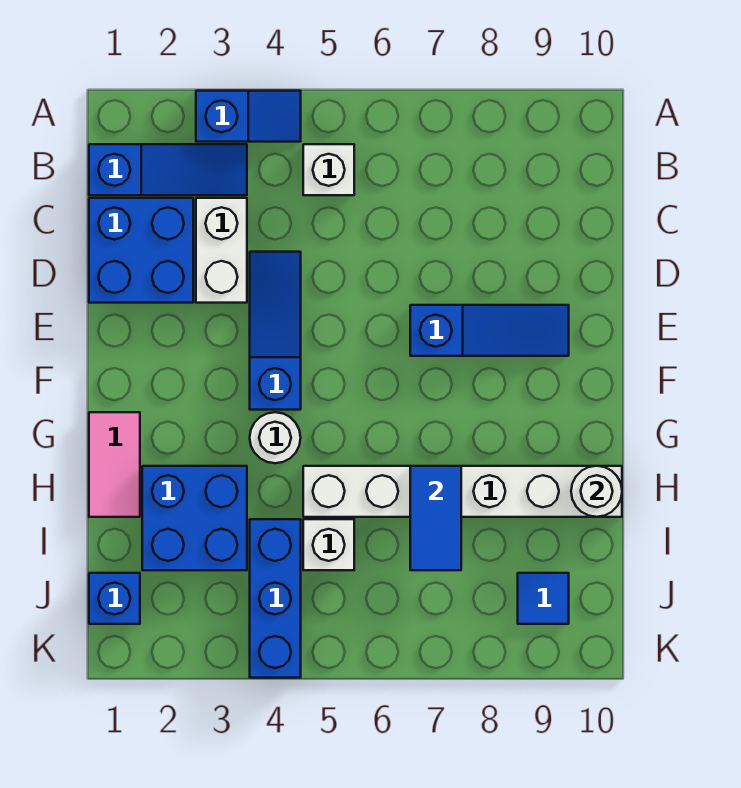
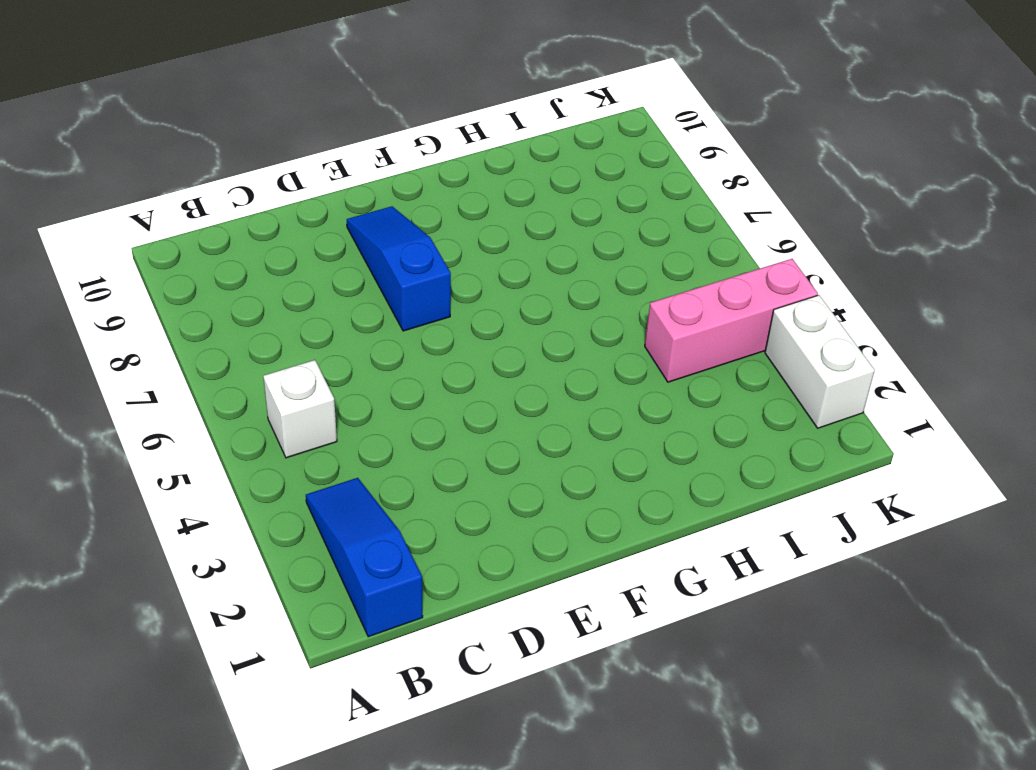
pink brick I4:K4 level 1 -> blue brick I4:K4 level 1
white brick K2:K3 level 1 -> white brick C3:D3 level 1
none -> blue slope A3:A4 level 1 top 3
none -> blue brick C1:D2 level 1
none -> blue slope D4:F4 level 1 top F

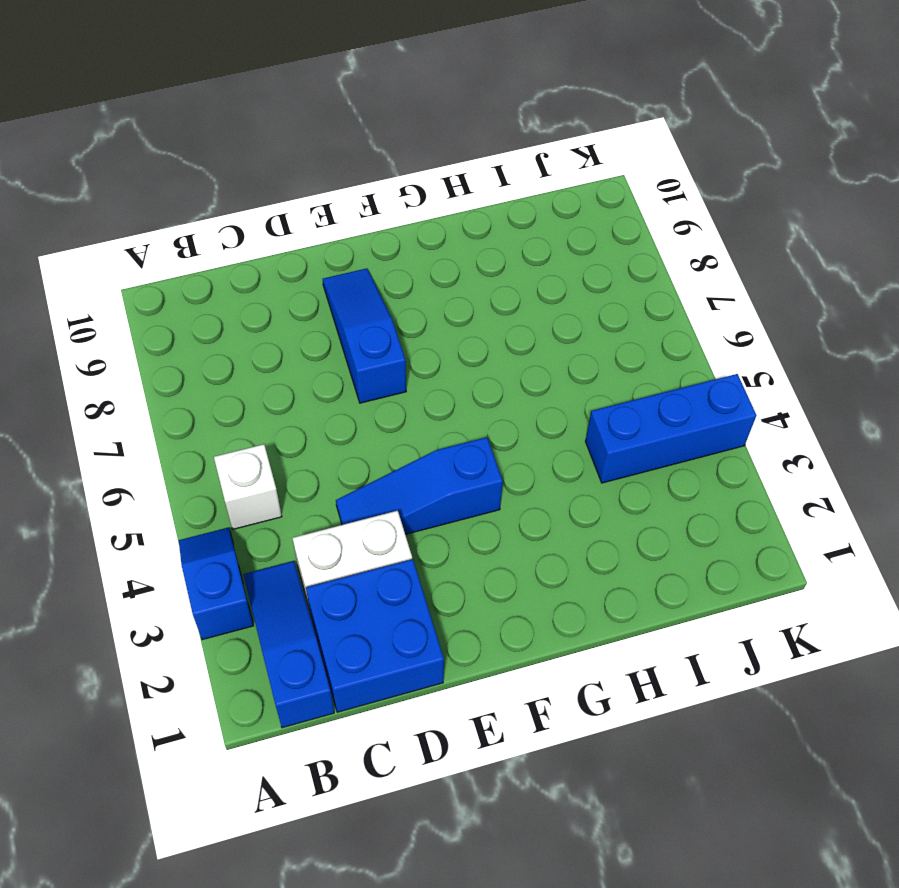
none -> pink tile G1:H1 level 1
none -> white round brick G4 level 1
none -> blue brick H2:I3 level 1

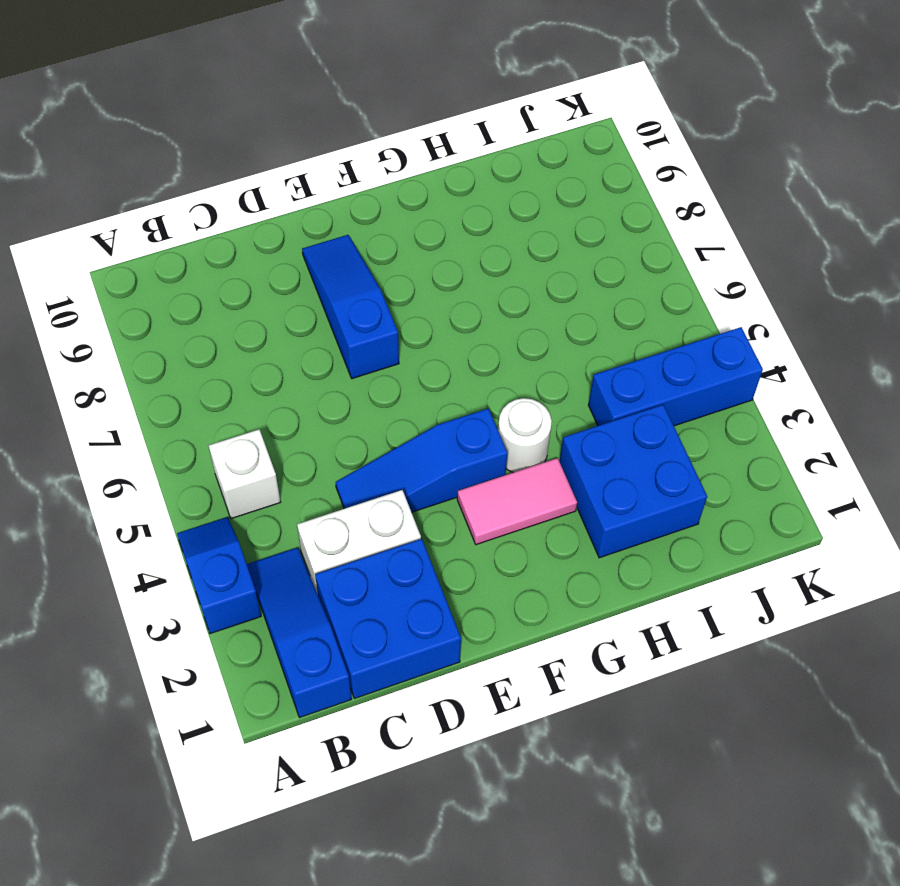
pink tile F3:G3 level 1 -> pink tile G1:H1 level 1
none -> white brick H5:H10 level 1
none -> white brick I5 level 1
none -> blue brick J1 level 1

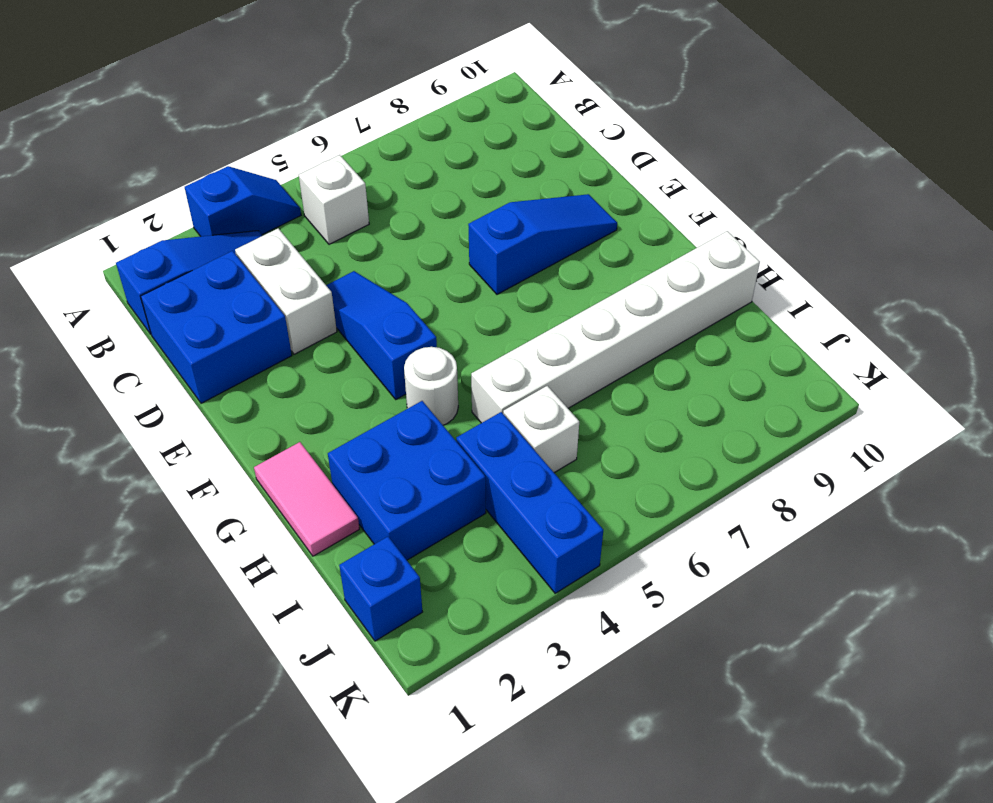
none -> blue tile J9 level 1
none -> blue tile H7:I7 level 2
none -> white round brick H10 level 2

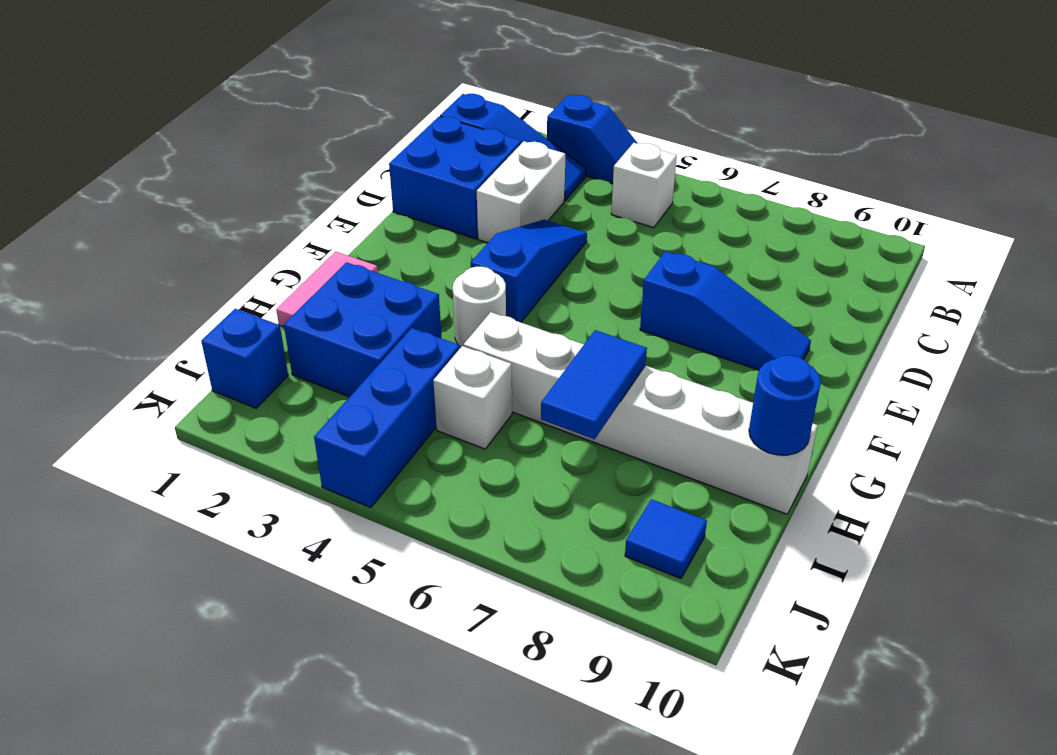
blue round brick H10 level 2 -> white round brick H10 level 2

